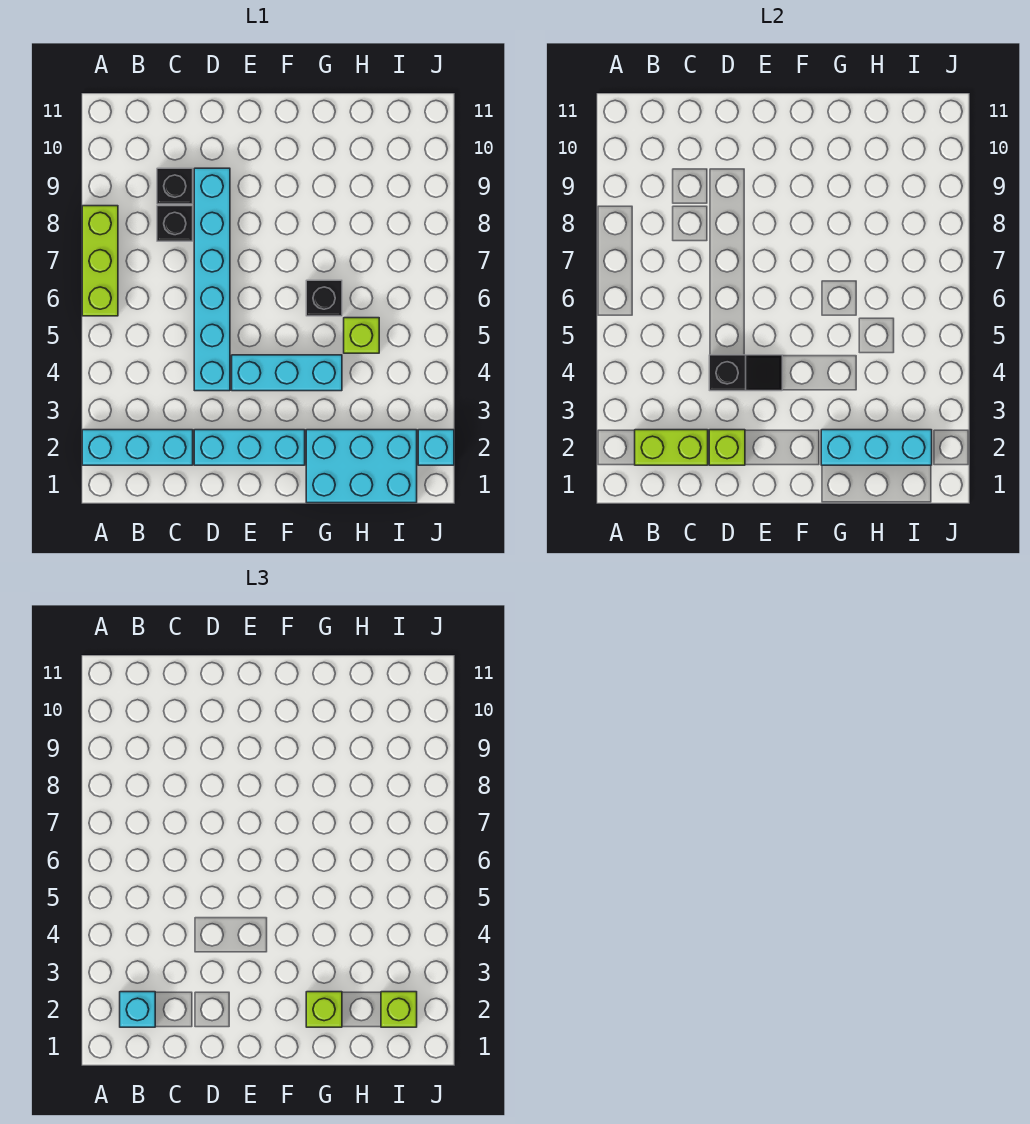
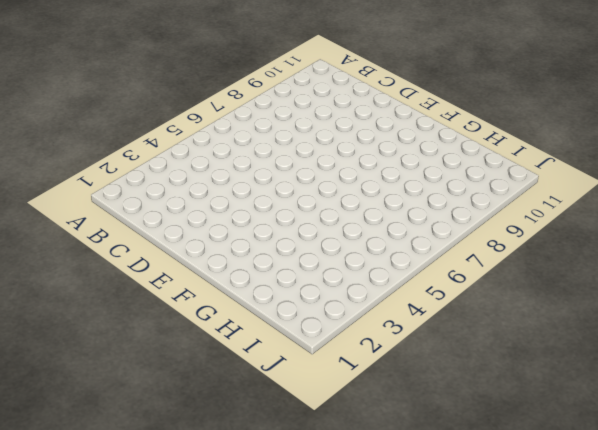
none -> cyan brick A2:C2 level 1
none -> lime brick A6:A8 level 1
none -> black brick C8 level 1

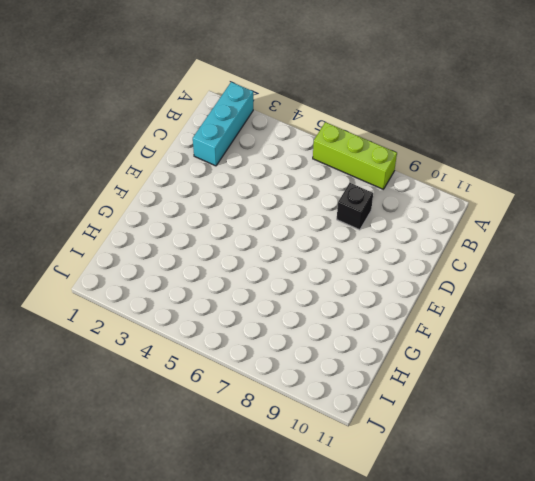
none -> black brick C9 level 1
none -> cyan brick D2:F2 level 1
none -> cyan brick D4:D9 level 1

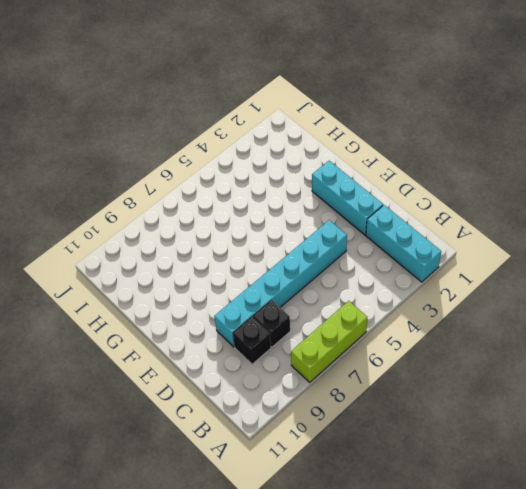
none -> cyan brick E4:G4 level 1
none -> cyan brick G1:I2 level 1
none -> black brick G6 level 1

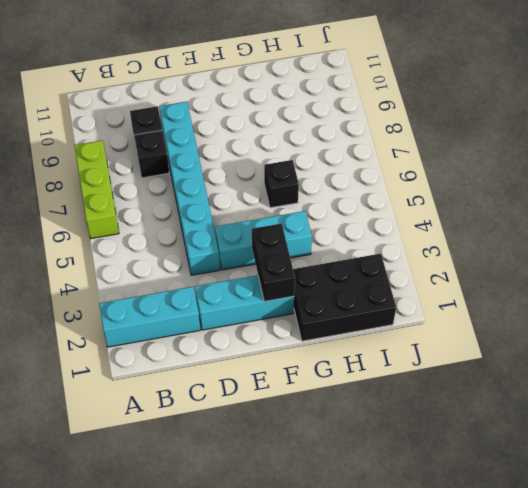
black brick F2:F3 level 2 -> none
black brick G1:I2 level 1 -> cyan brick G1:I2 level 1
none -> lime brick H5 level 1
none -> cyan brick J2 level 1
none -> lime brick B2:C2 level 2

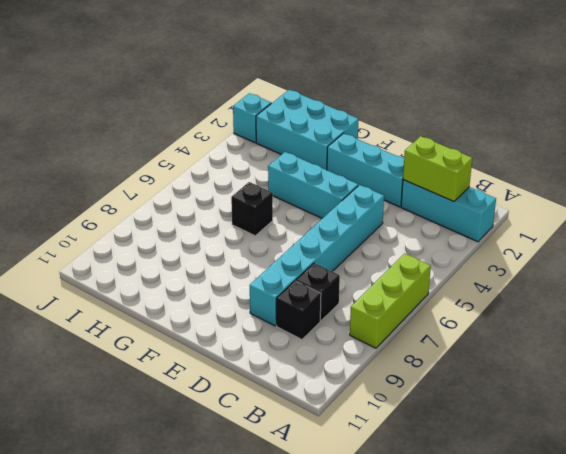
none -> lime brick H5 level 1
none -> lime brick D2 level 2
none -> black slope D4:E4 level 2 top D

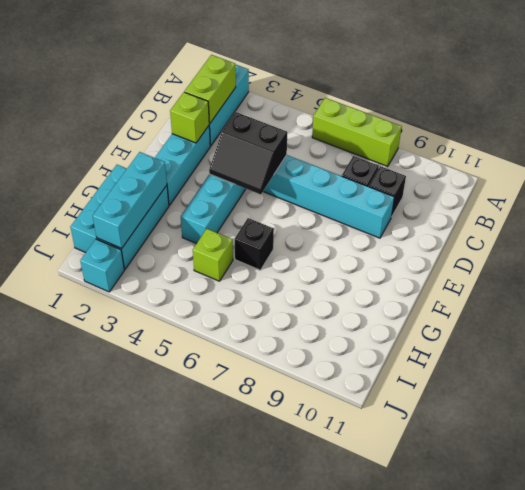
black slope D4:E5 level 2 top D -> black slope D4:E4 level 2 top D
none -> cyan brick B2 level 3
none -> lime brick G2 level 3
none -> lime brick I2 level 3

